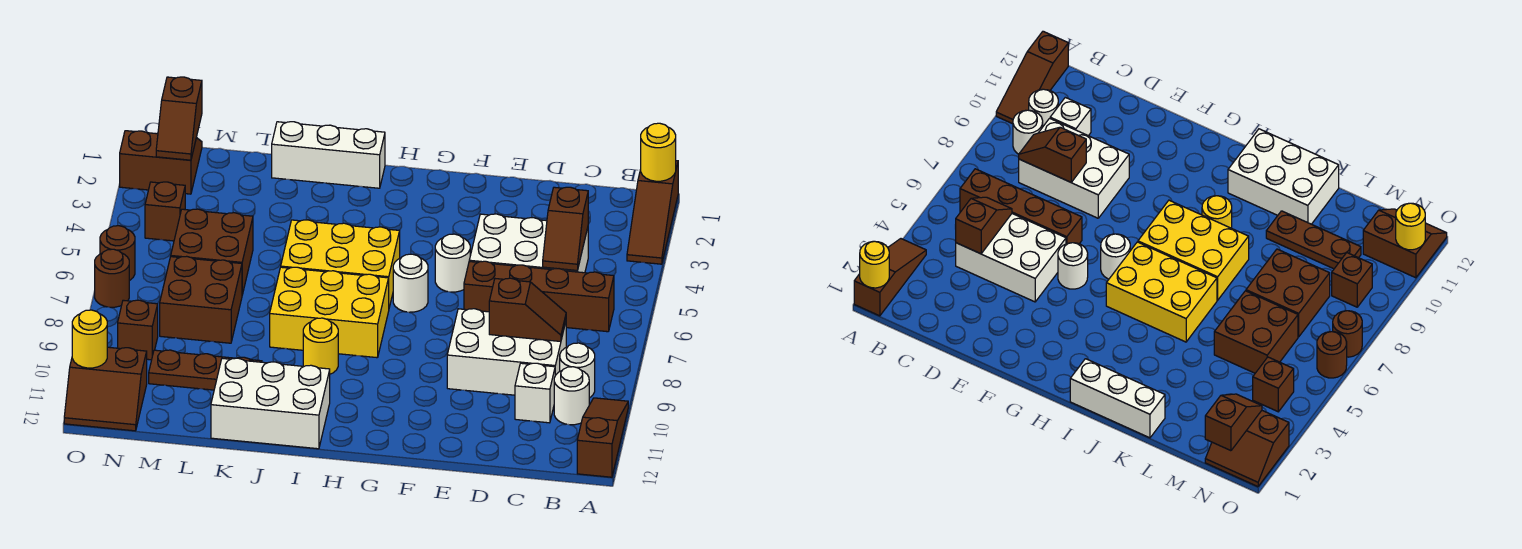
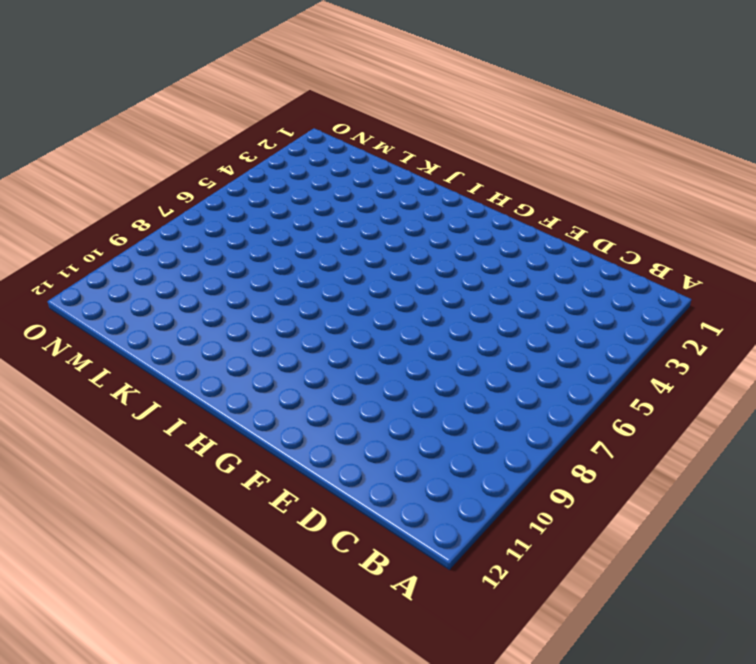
none -> brown slope A1:A3 level 1 top 1
none -> brown slope A10:A12 level 1 top 12
none -> brown brick B6:E6 level 1

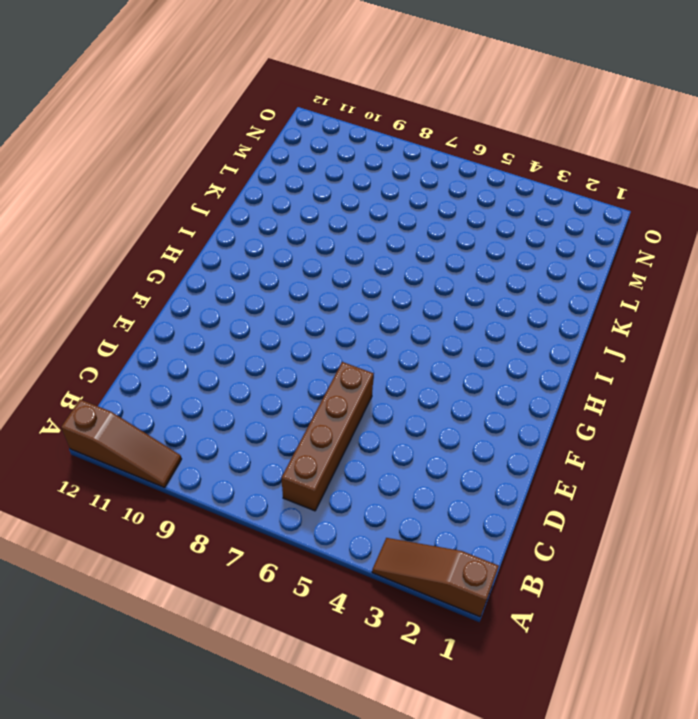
none -> white round brick B9 level 1
none -> white round brick B10 level 1
none -> white brick C4:E5 level 1

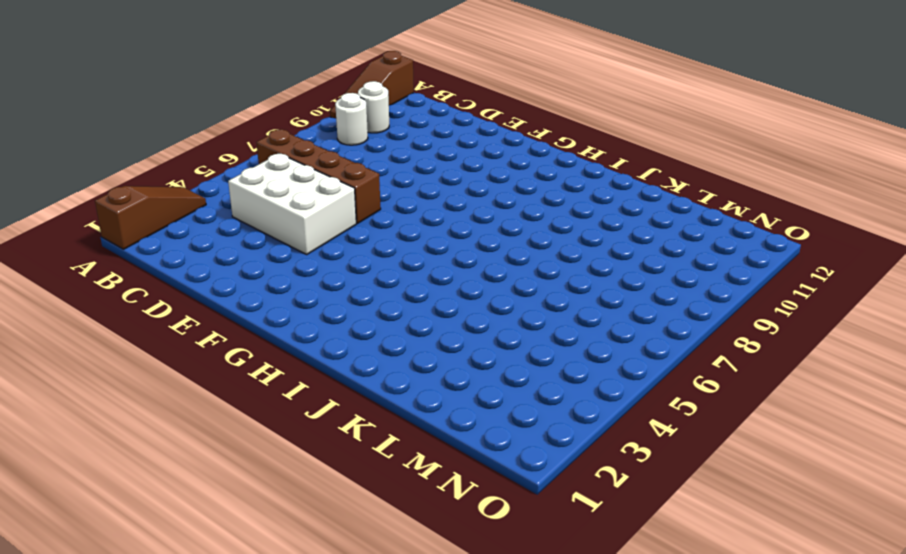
none -> white brick C8:E9 level 1
none -> white brick C10 level 1
none -> white round brick F5 level 1

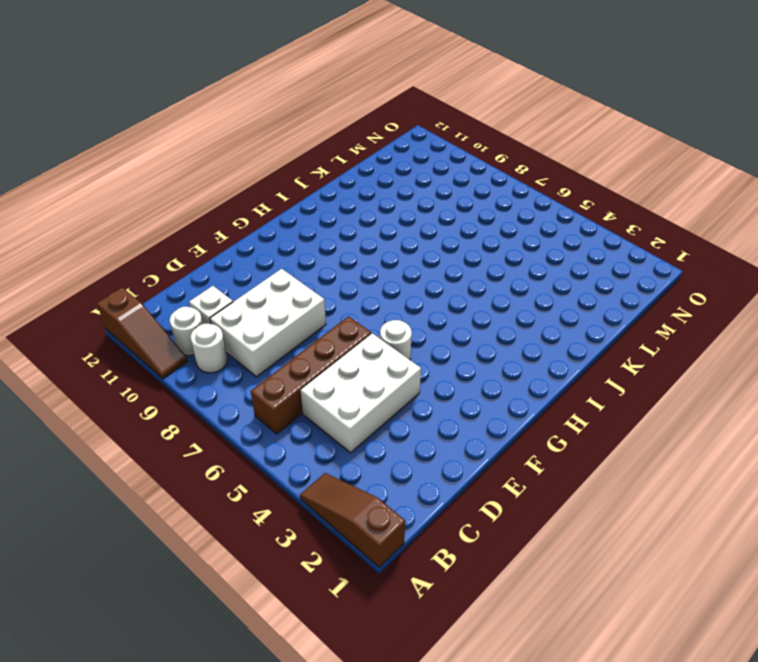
none -> white round brick G6 level 1
none -> yellow brick H5:J6 level 1
none -> yellow brick H7:J8 level 1

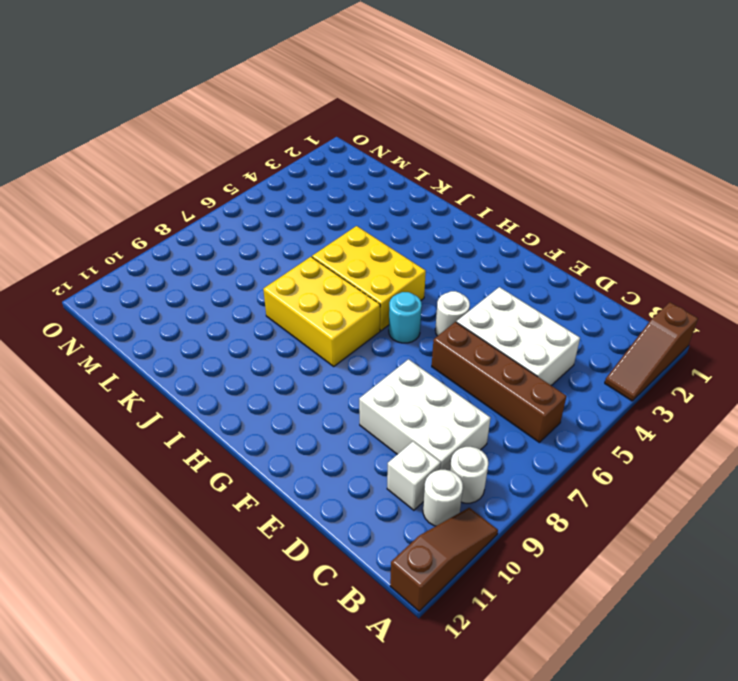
cyan round brick G6 level 1 -> white round brick G6 level 1
none -> white brick I1:K1 level 1
none -> yellow round brick I9 level 1
none -> white brick I11:K12 level 1

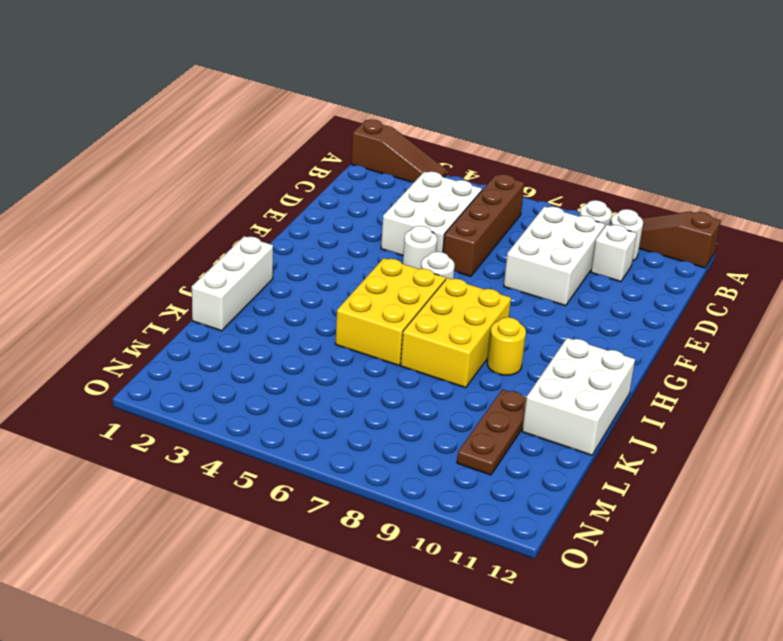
none -> brown brick L5:M6 level 1
none -> brown brick L7:M8 level 1
none -> brown slope N1:O2 level 1 top 2

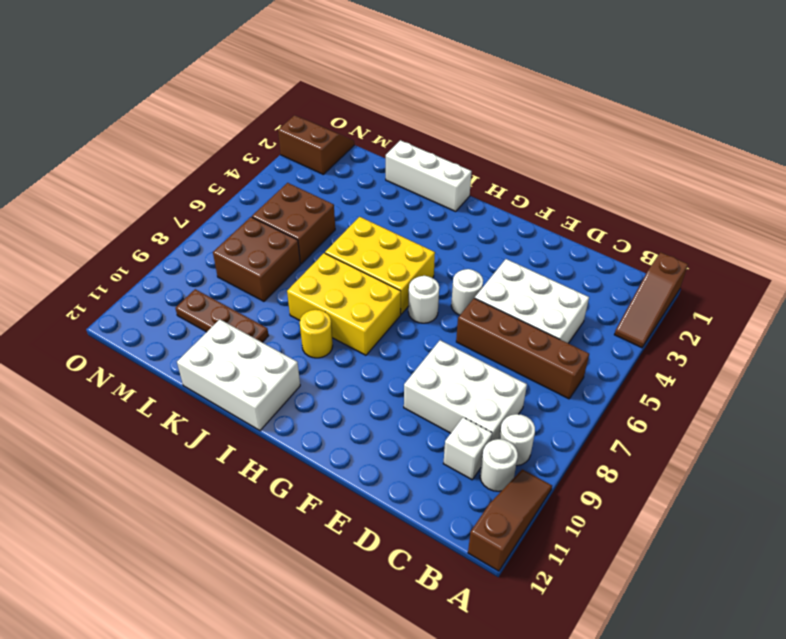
none -> brown brick N4 level 1
none -> brown brick N9 level 1
none -> brown slope N11:O12 level 1 top 11

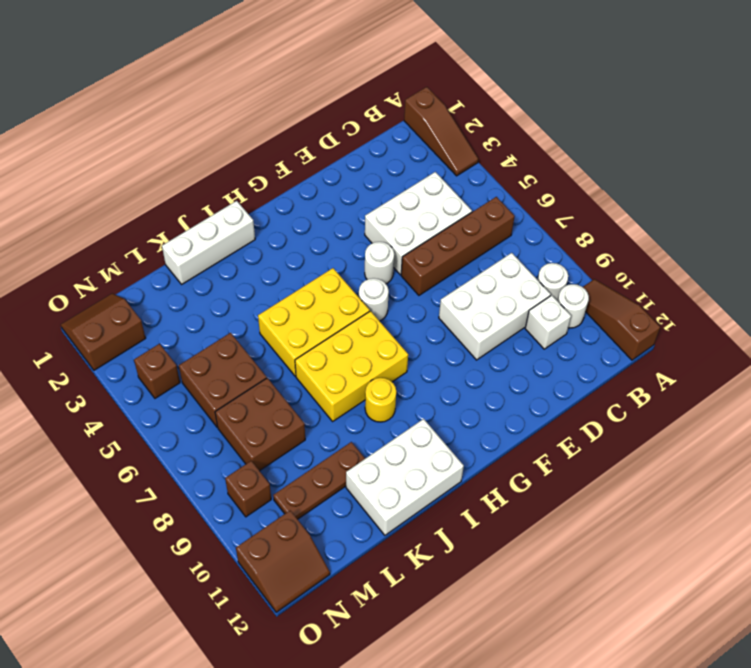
none -> brown round brick O6 level 1
none -> brown round brick O7 level 1
none -> yellow round brick A1 level 2

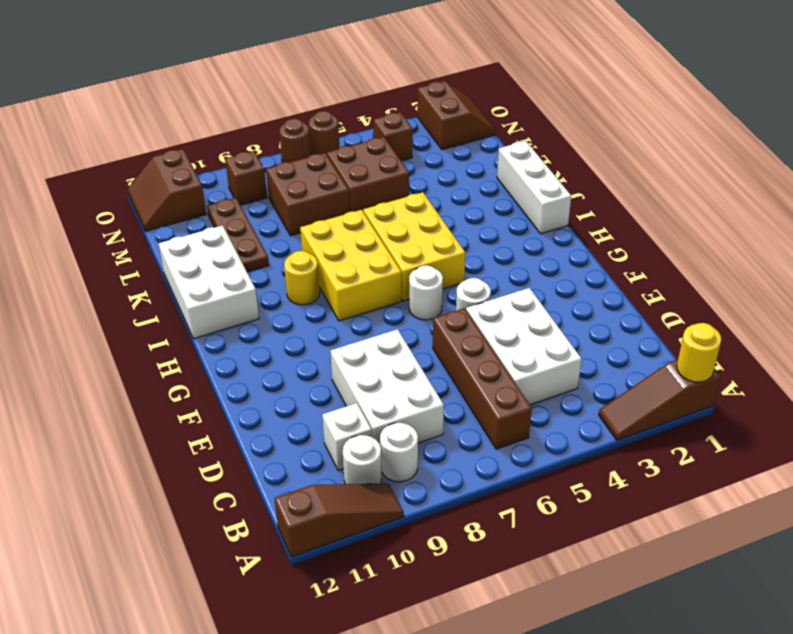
none -> brown slope C4:C5 level 2 top 4
none -> brown slope C8:D8 level 2 top D
none -> brown slope N1:N2 level 2 top 1

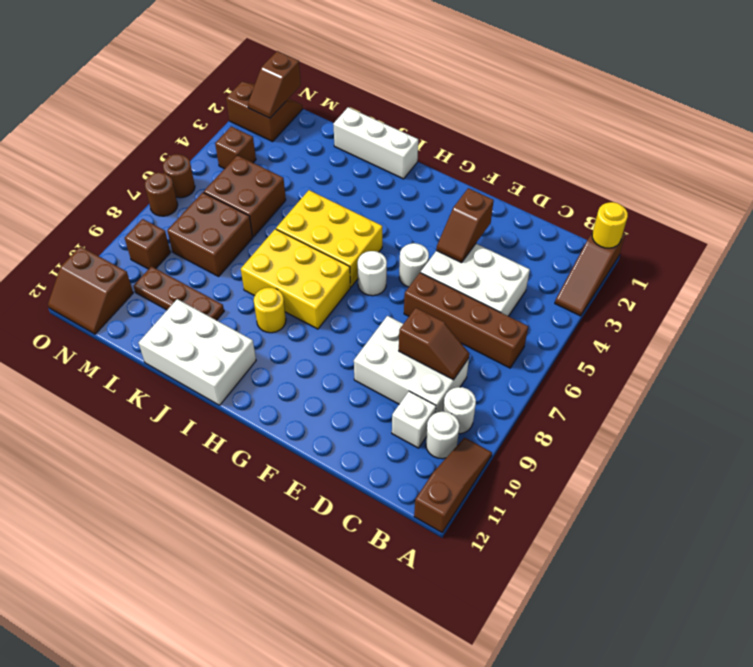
brown slope E3:E4 level 2 top 3 -> brown slope C4:C5 level 2 top 4
none -> yellow round brick O11 level 2

